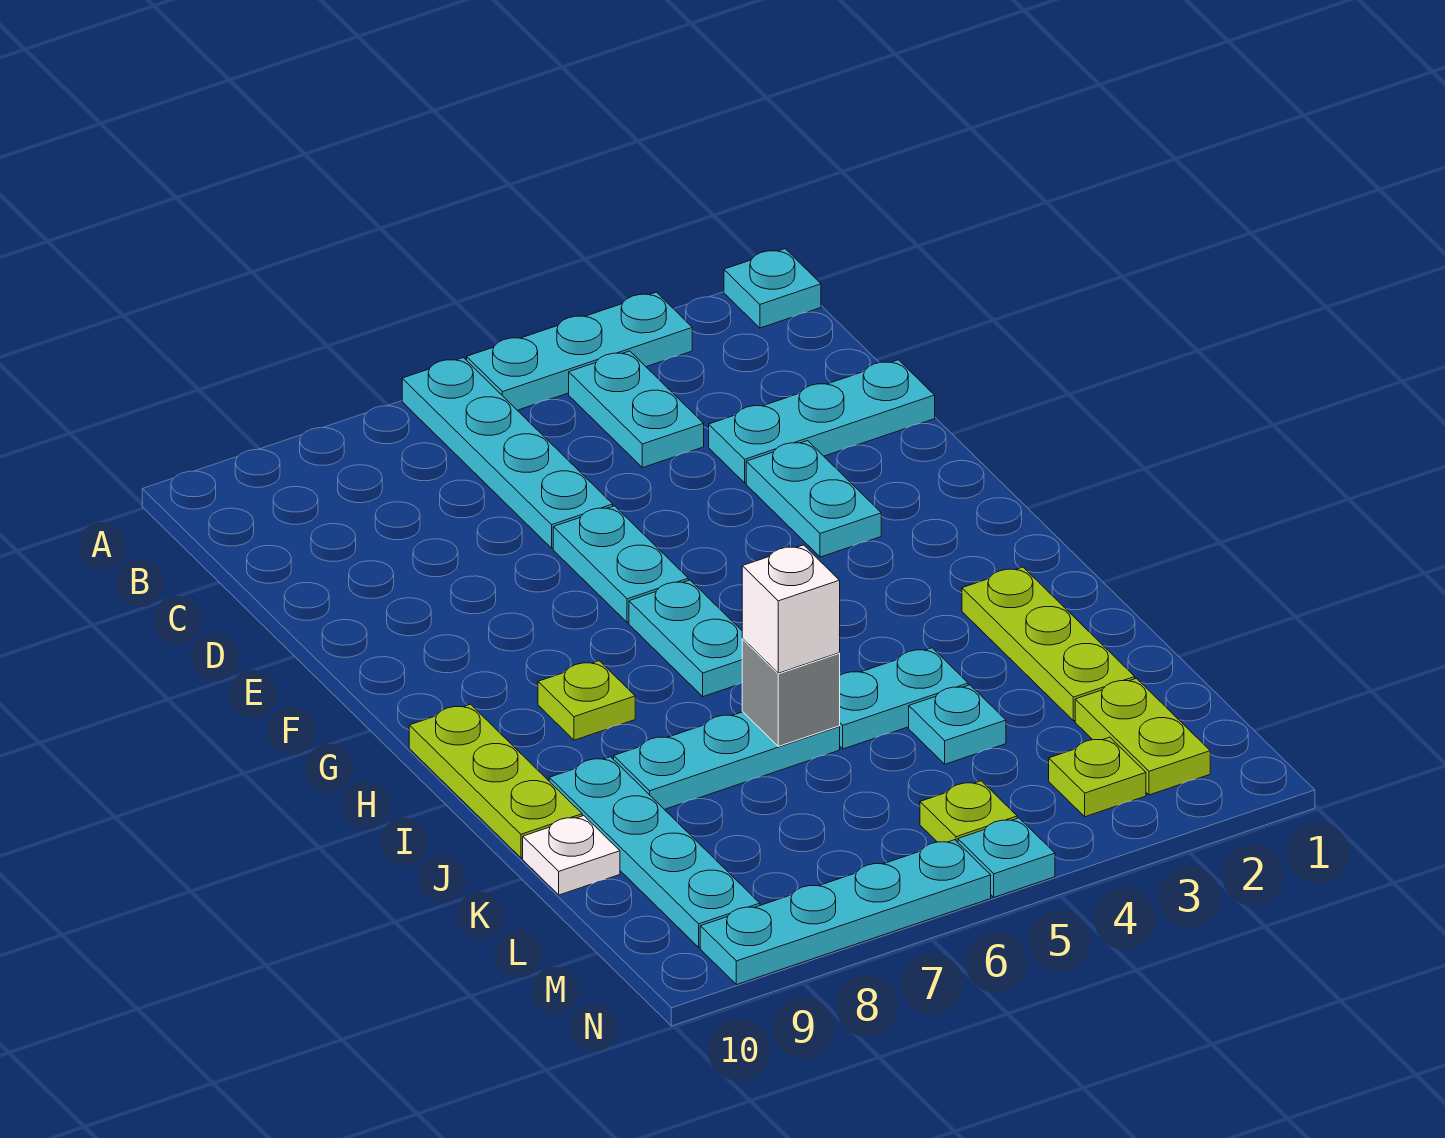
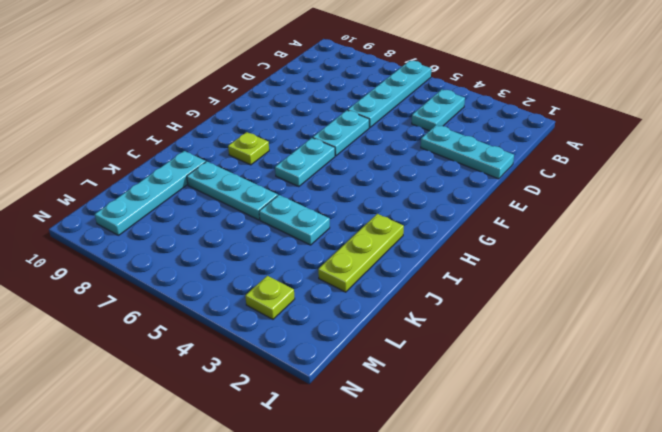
none -> cyan plate A1 level 1
none -> cyan plate A3:A5 level 1
none -> cyan plate E3:F3 level 1

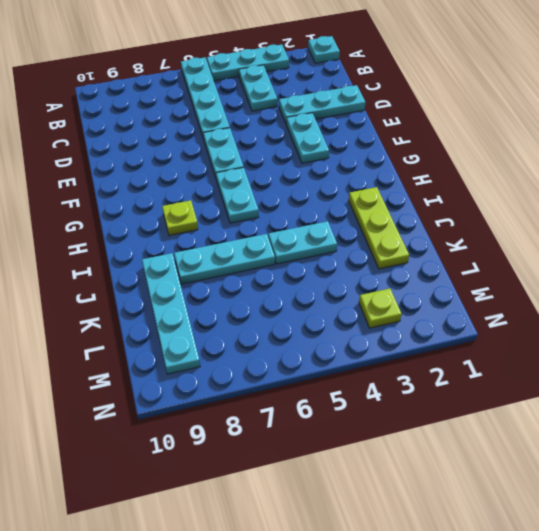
none -> lime plate H10:J10 level 1
none -> cyan plate K4 level 1
none -> white plate K10 level 1

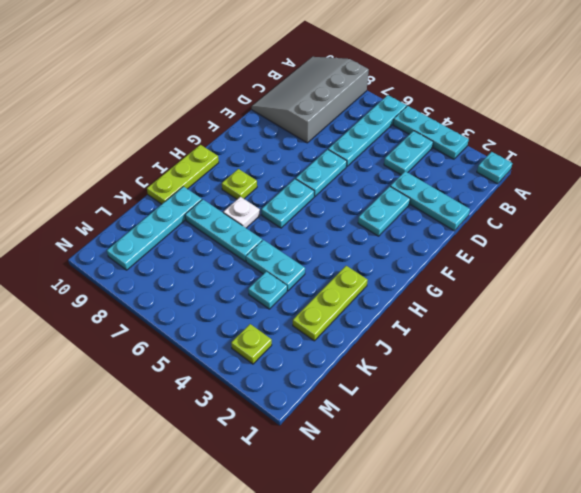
grey slope A8:D10 level 1 top 8 -> none
white plate I7 level 1 -> white plate K10 level 1
none -> lime plate L2:M2 level 1
none -> lime plate M5 level 1
none -> cyan plate N5 level 1

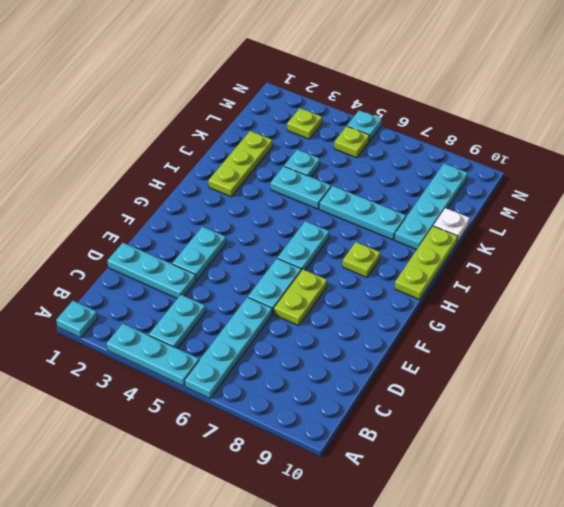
lime plate E7:F7 level 1 -> lime plate L2:M2 level 1
none -> cyan plate N6:N9 level 1
none -> grey brick J6 level 2
none -> white brick J6 level 3

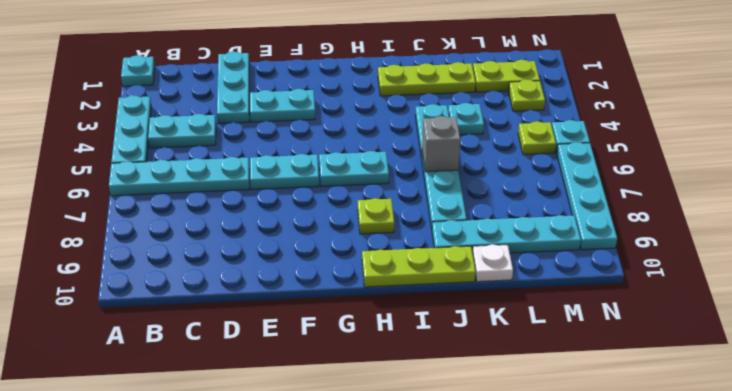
none -> white brick J6 level 3

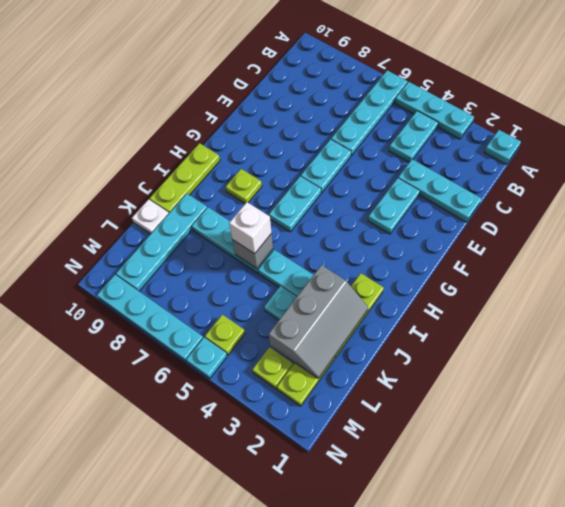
grey slope J2:L3 level 2 top 3 -> none

